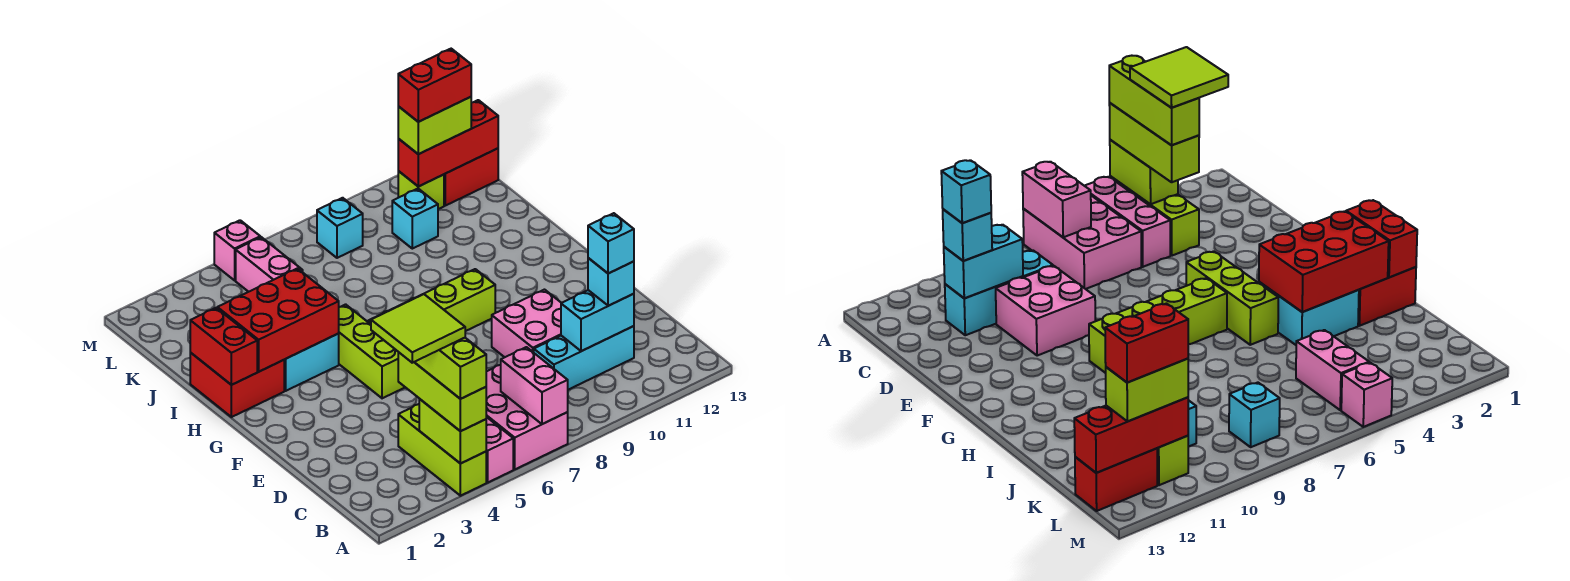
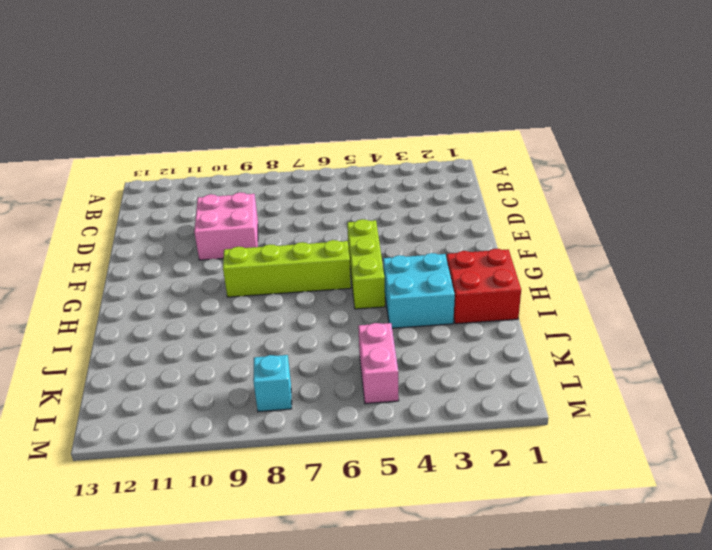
none -> lime brick A4:C4 level 1
none -> pink brick A5:C5 level 1
none -> pink brick A6:C7 level 1

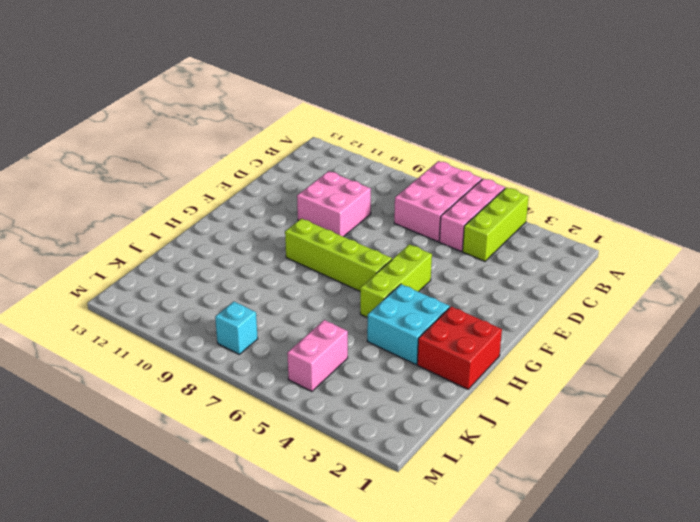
none -> cyan brick C9:C11 level 1
none -> cyan brick K10 level 1
none -> lime brick L11 level 1

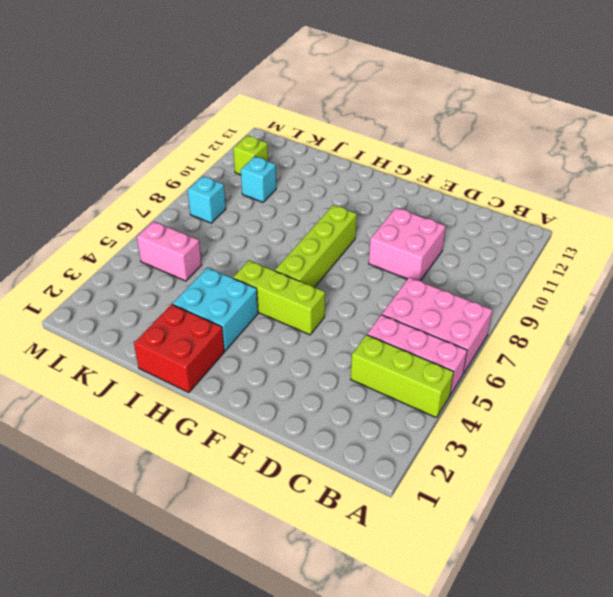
none -> cyan brick C9:C11 level 1
none -> red brick L12:L13 level 1
none -> pink brick M5 level 1

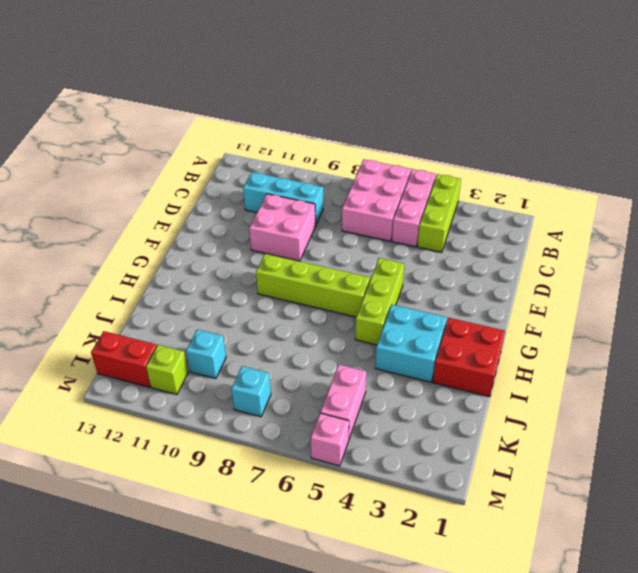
none -> lime brick A4:B4 level 2
none -> pink brick A7:B7 level 2
none -> cyan brick C10:C11 level 2

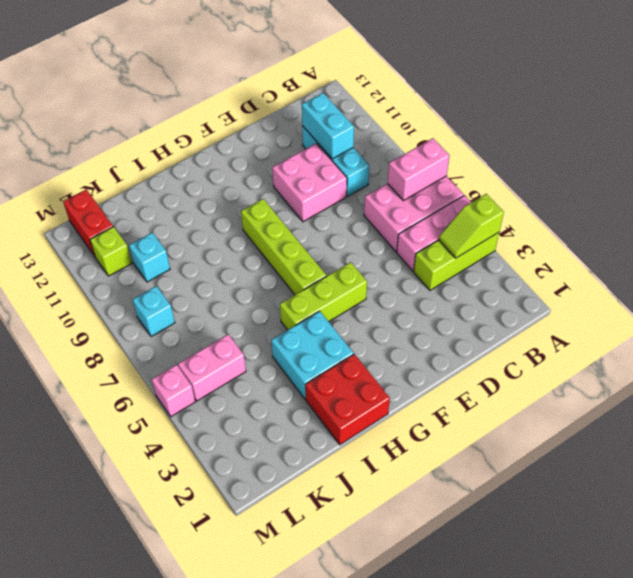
lime slope A4:B4 level 2 top A -> lime brick A4:B4 level 2
none -> red brick H1:I1 level 2
none -> red brick H2:I4 level 2
none -> red brick L11:L13 level 2

